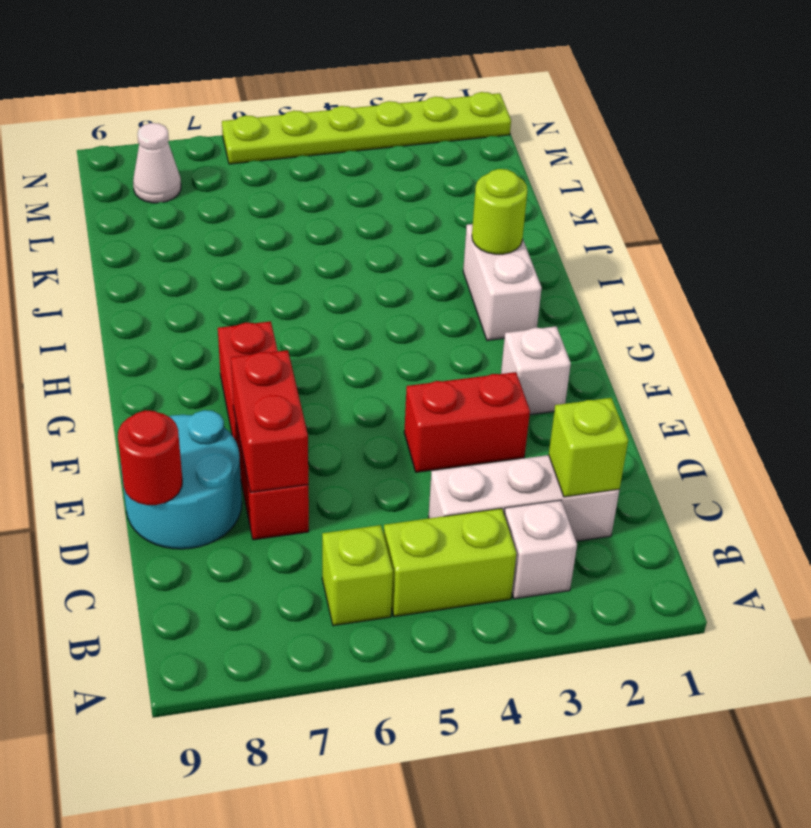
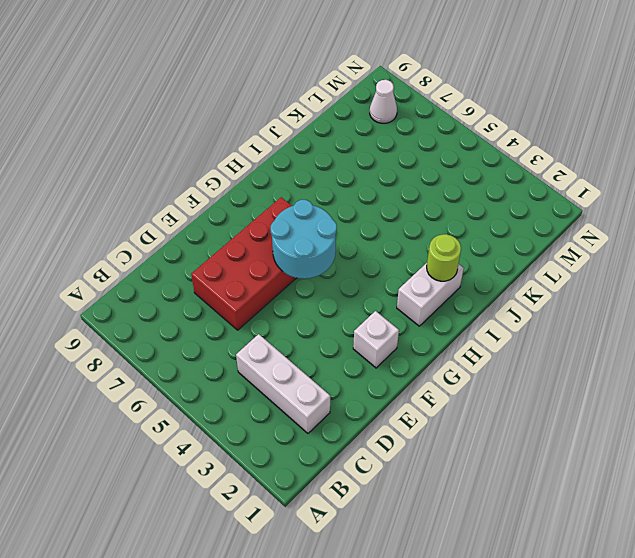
red brick D6:G7 level 1 -> red brick D7:G7 level 1
cyan round brick F5:G6 level 2 -> cyan round brick D8:E9 level 1
none -> white brick B3 level 1
none -> lime brick B4:B5 level 1
none -> lime brick B6 level 1

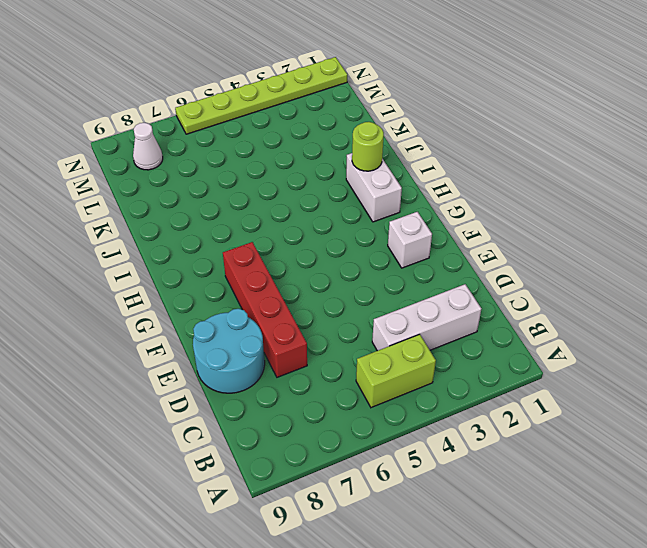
none -> white brick B3 level 1
none -> lime brick B6 level 1
none -> red brick E3:E4 level 1

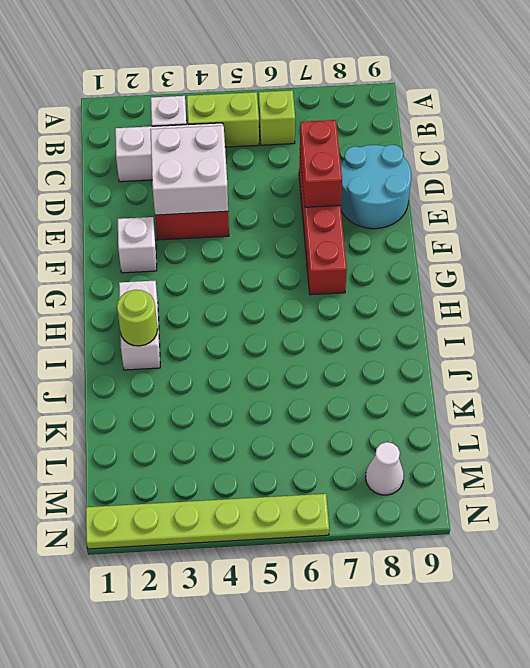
white brick D3:E4 level 2 -> none
none -> lime brick C2 level 2
none -> red round brick D9 level 2

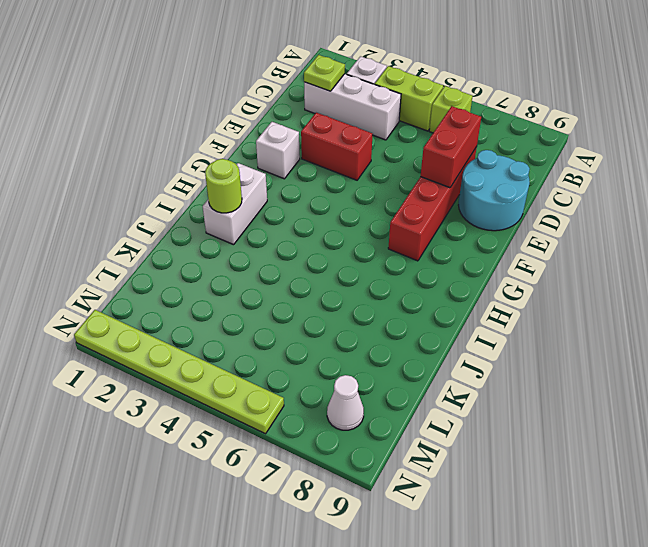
lime plate C2 level 2 -> lime brick C2 level 2
none -> red round brick D9 level 2

